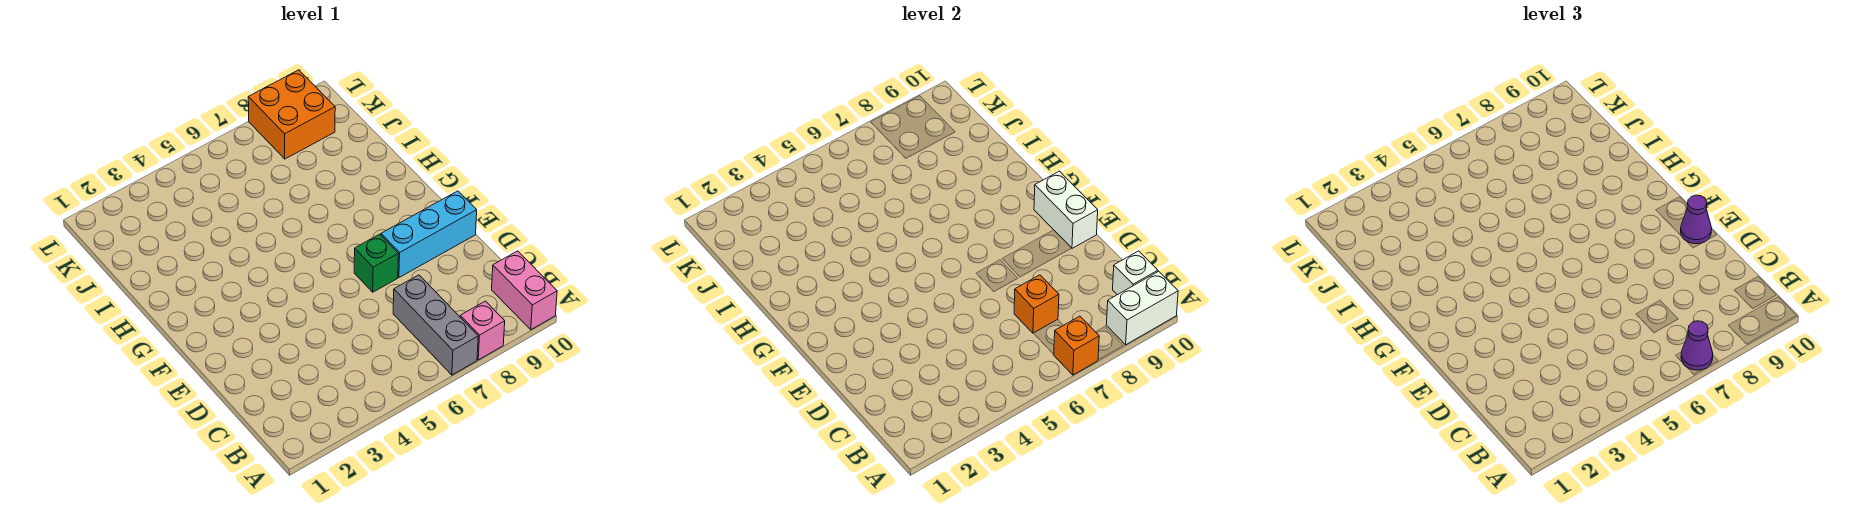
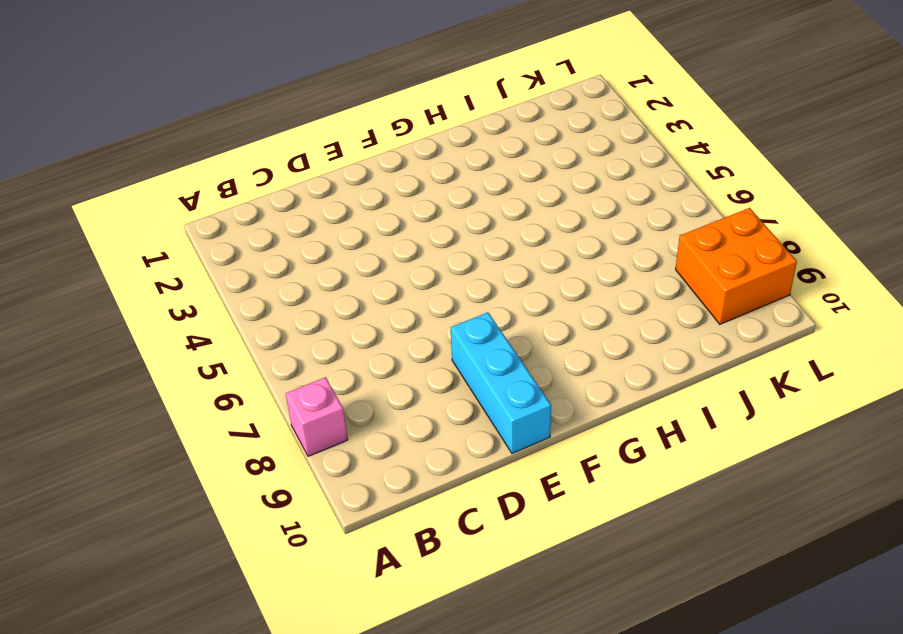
none -> grey brick A7:C7 level 1
none -> pink brick A10:B10 level 1
none -> green brick E7 level 1

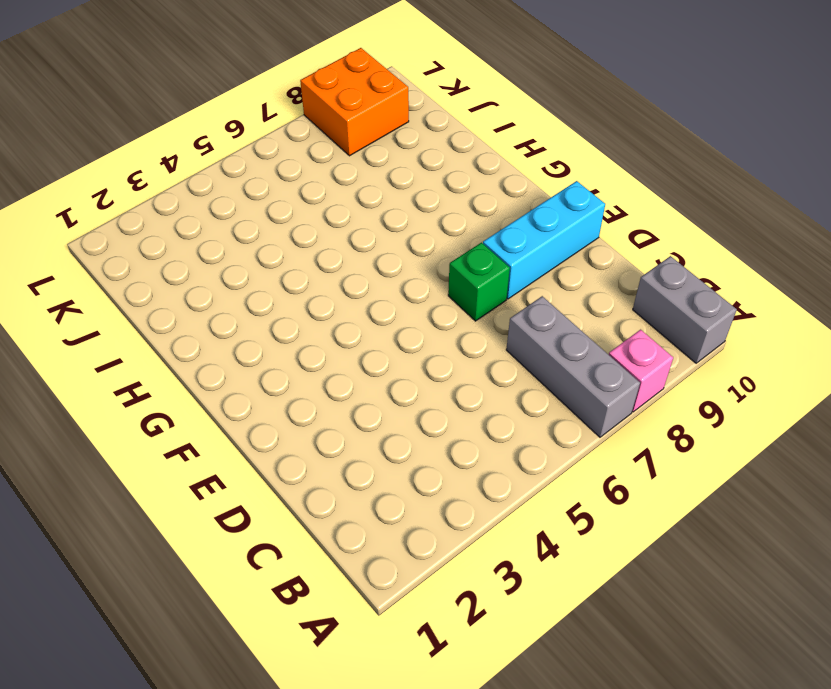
grey brick A10:B10 level 1 -> pink brick A10:B10 level 1
none -> orange brick A7 level 2
none -> white brick A9:A10 level 2
none -> white brick B10 level 2

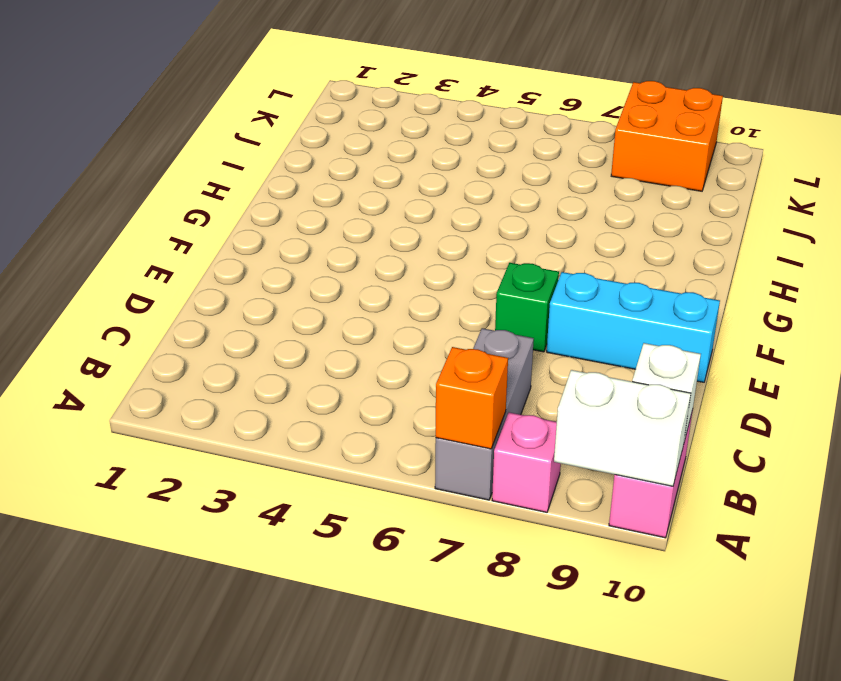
none -> orange brick C7 level 2
none -> white brick E10:F10 level 2
none -> purple cone A7 level 3

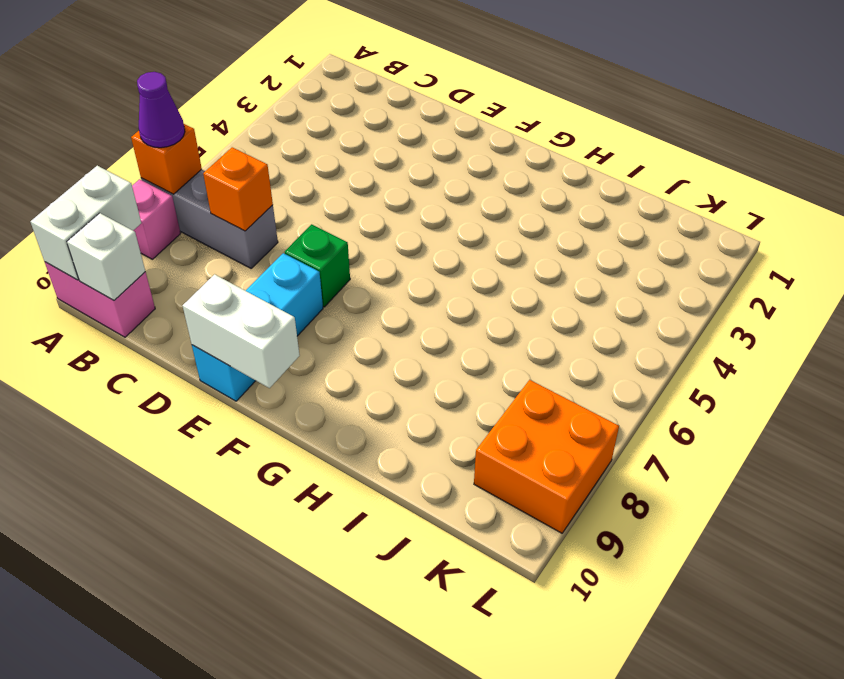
none -> purple cone E10 level 3

